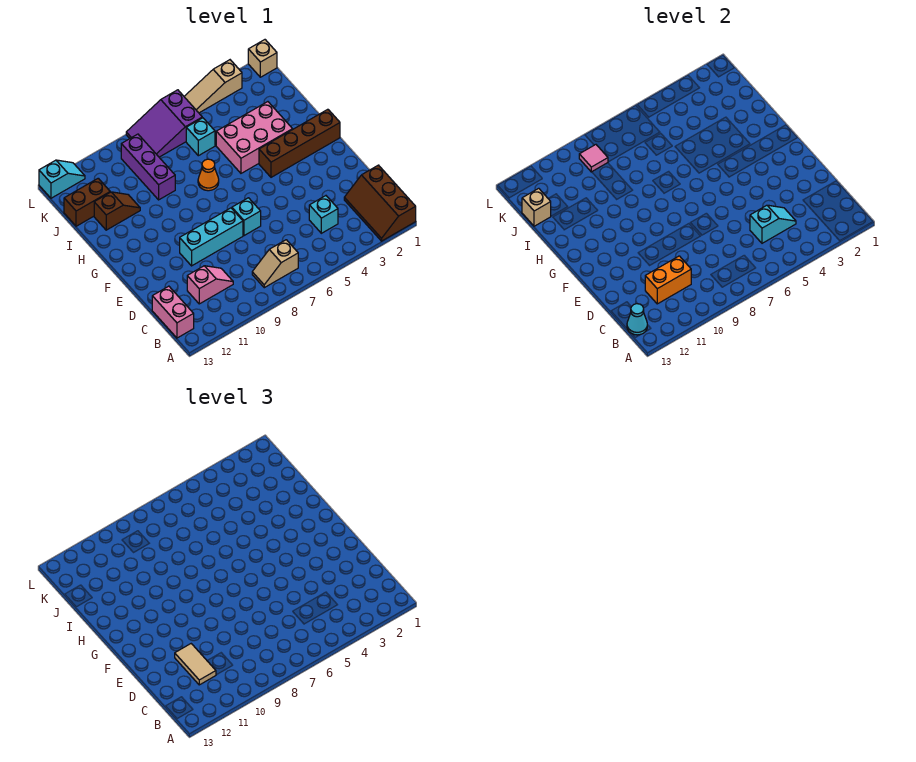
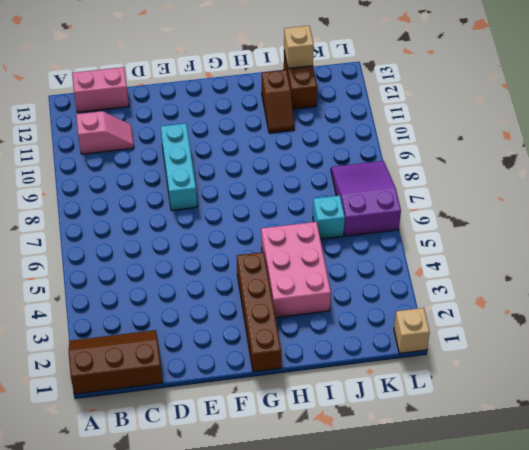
pink slope B11:C11 level 1 top B -> pink slope C10:C11 level 1 top 11
none -> tan slope B7:B8 level 1 top 7
none -> cyan brick C4 level 1
none -> cyan brick E7 level 1

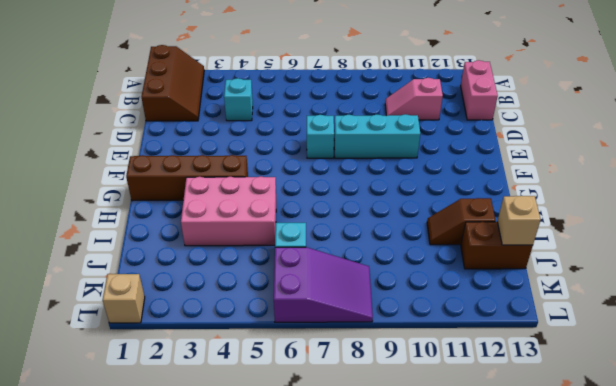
none -> tan slope B7:B8 level 1 top 7
none -> orange cone H7 level 1
none -> purple brick I9:K9 level 1

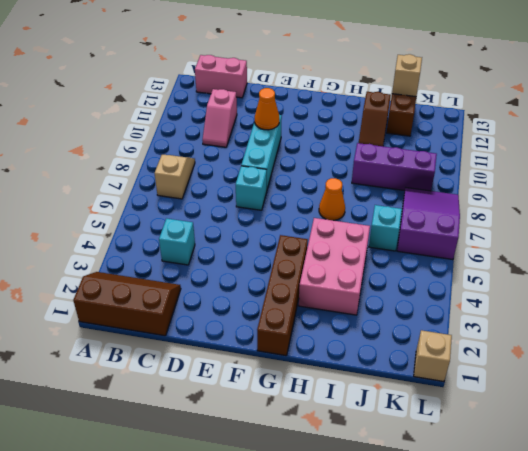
orange cone E10 level 2 -> none
none -> tan slope L3:L5 level 1 top 3
none -> cyan slope L12:L13 level 1 top 13
none -> cyan cone B13 level 2

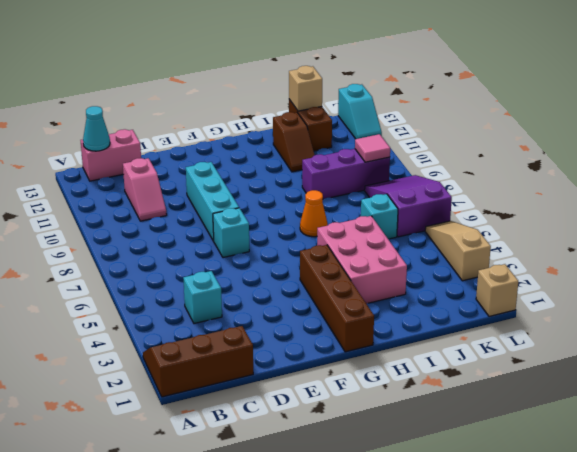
none -> tan slope B7:B8 level 1 top 7
none -> cyan slope C4:C5 level 2 top 5
none -> orange brick C10:C11 level 2

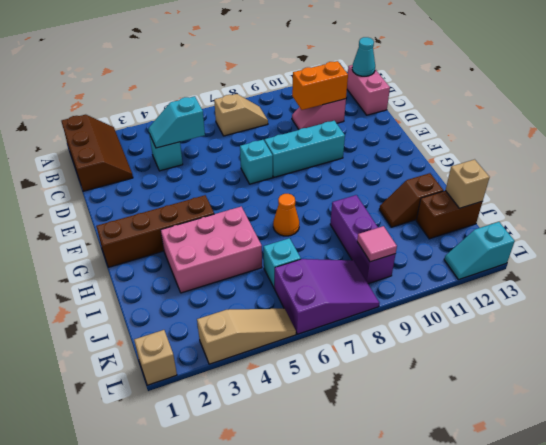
none -> tan tile C11:D11 level 3

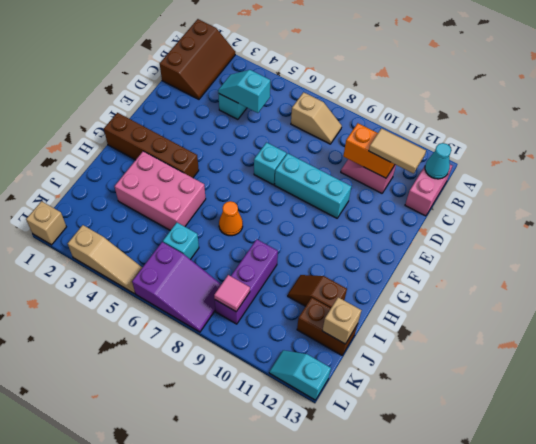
tan tile C11:C12 level 3 -> tan tile C11:D11 level 3

